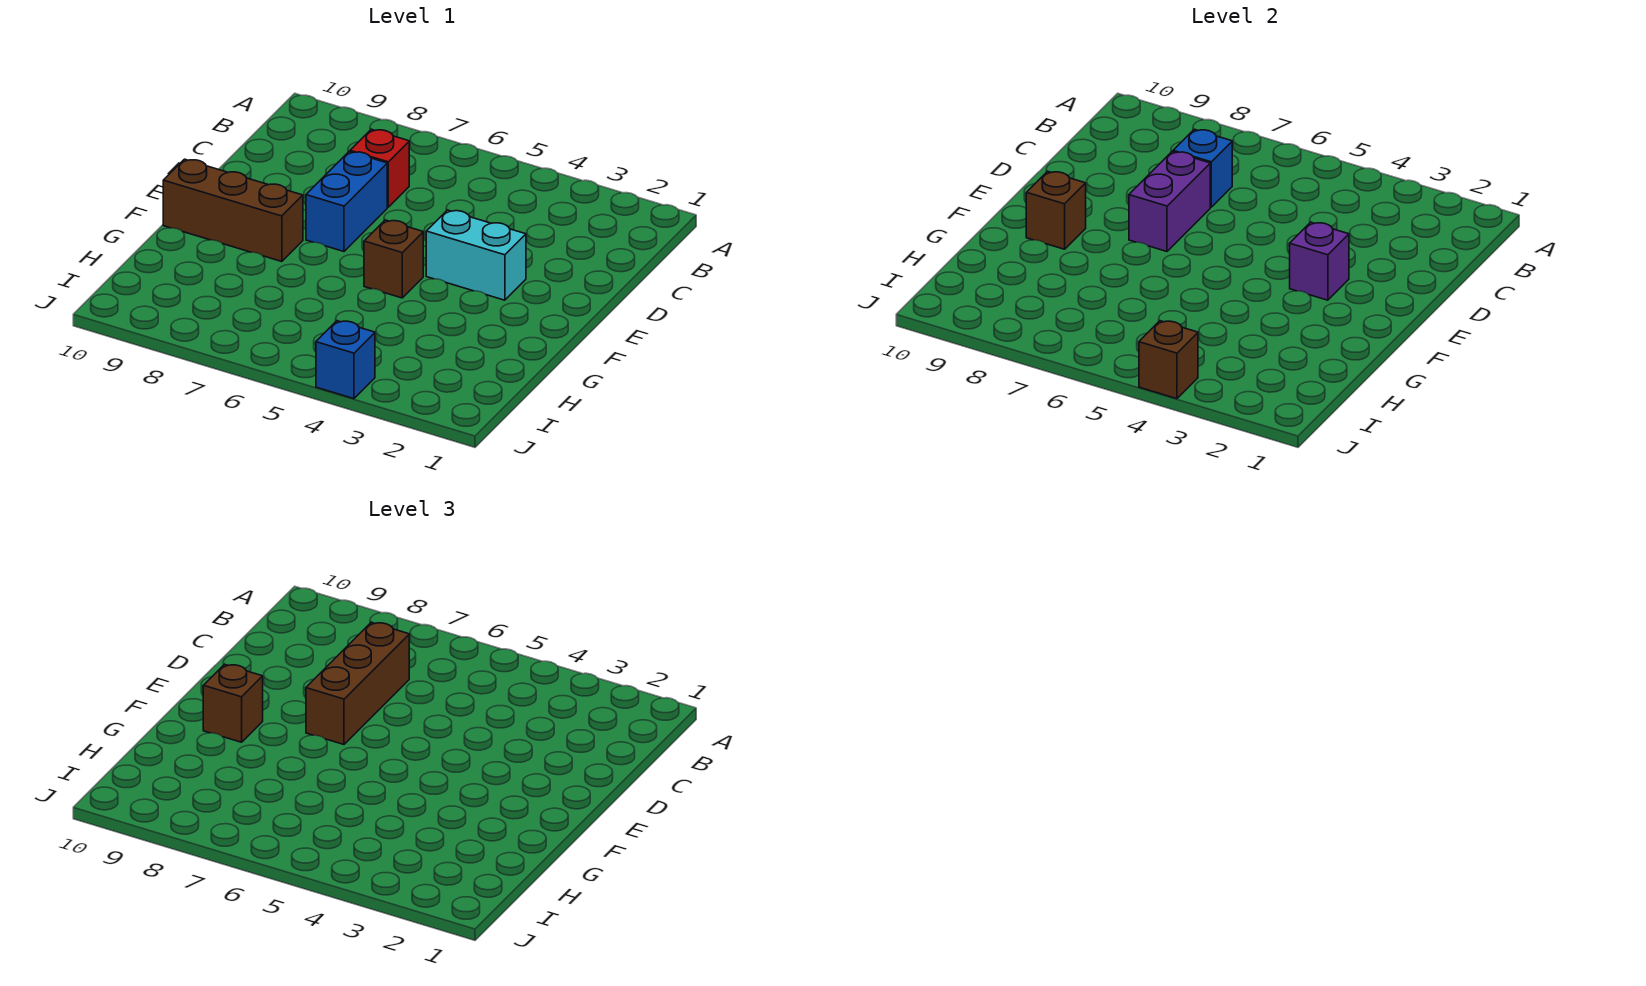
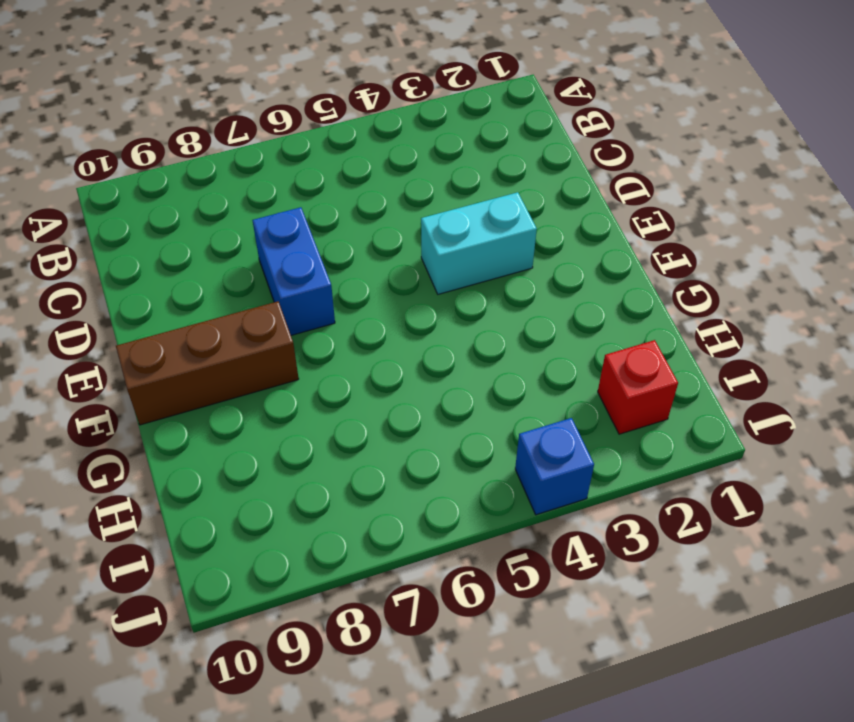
red brick I2 level 1 -> red brick C7 level 1
none -> brown brick F5 level 1
none -> blue brick C7 level 2
none -> purple brick D7:E7 level 2

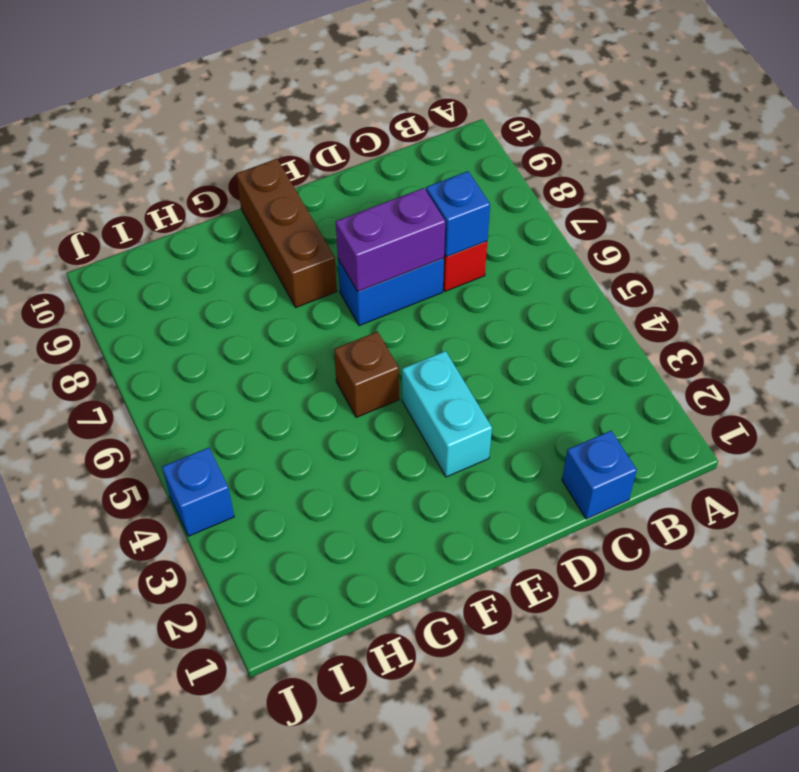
blue brick C1 level 1 -> none
none -> purple brick E3 level 2
none -> brown brick F9 level 2
none -> brown brick J4 level 2

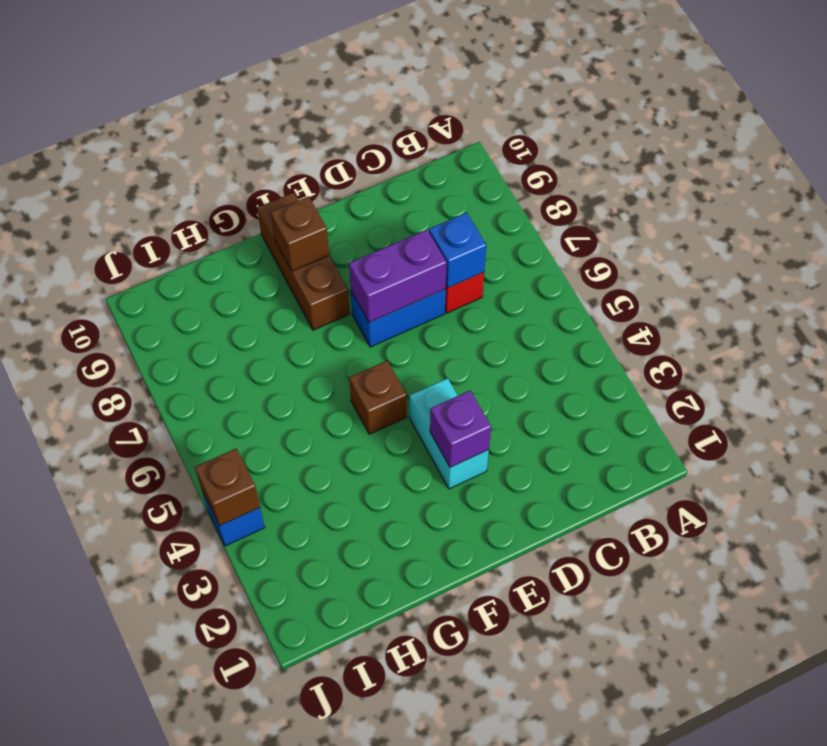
none -> brown brick C7:E7 level 3
none -> brown brick F9 level 3

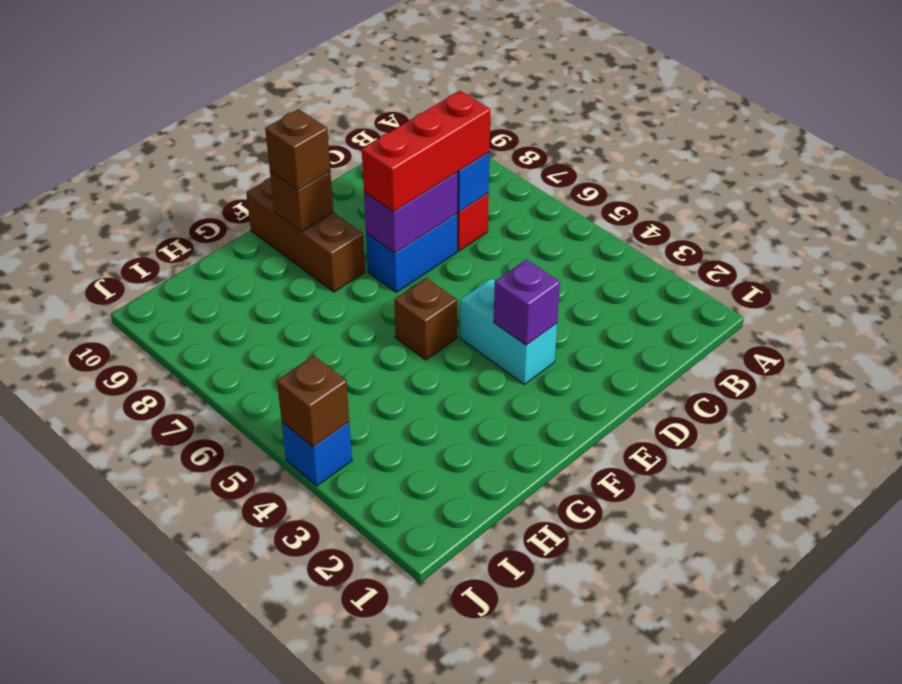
red brick C7:E7 level 3 -> brown brick C7:E7 level 3

